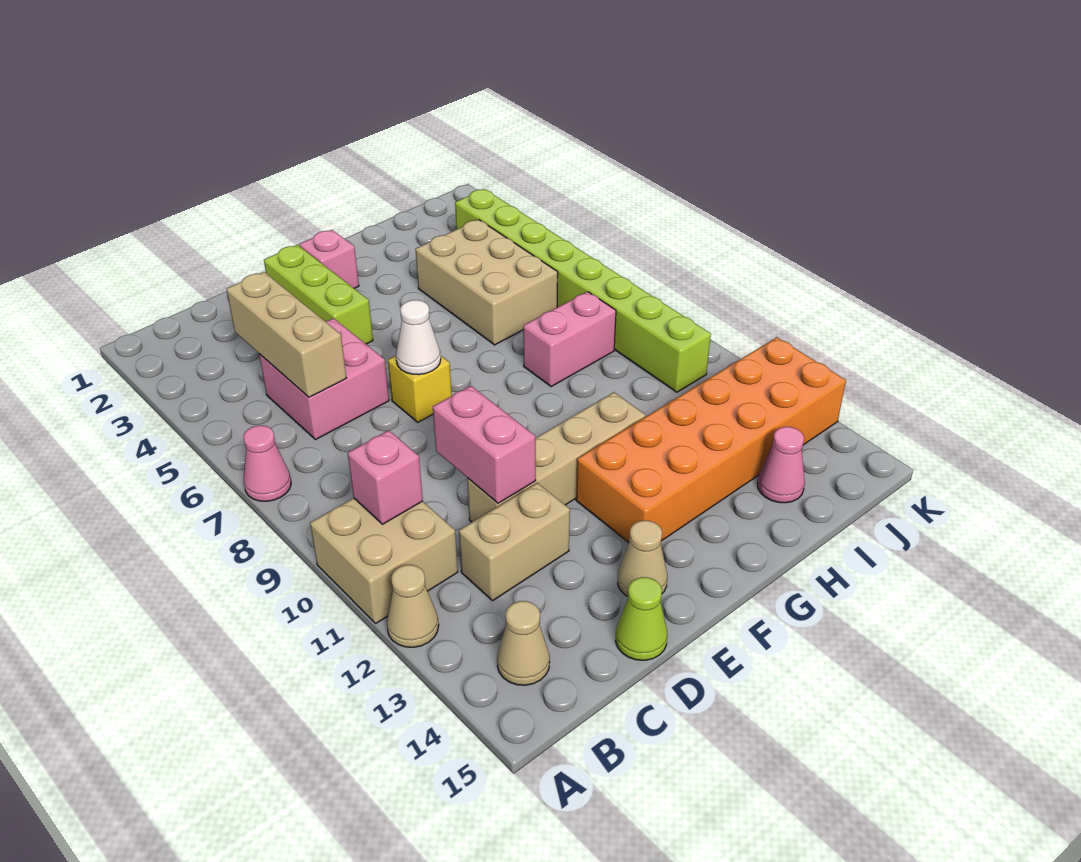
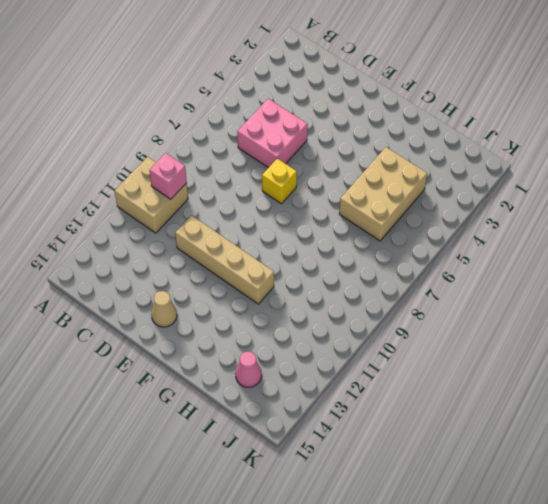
none -> pink cone A7 level 1
none -> tan cone A12 level 1
none -> tan cone B14 level 1

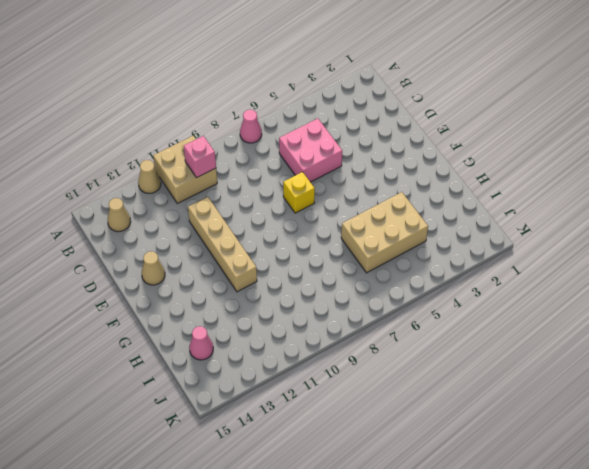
none -> tan brick C12:D12 level 1
none -> lime cone D15 level 1
none -> lime brick E2:E4 level 1

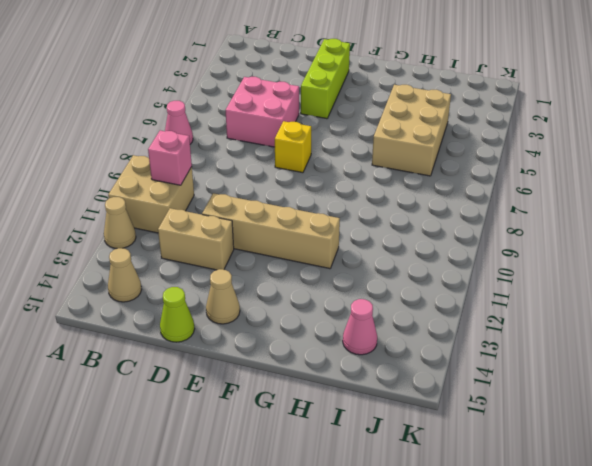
none -> pink brick F2 level 1
none -> orange brick F12:K13 level 1
none -> pink brick H8:I8 level 1

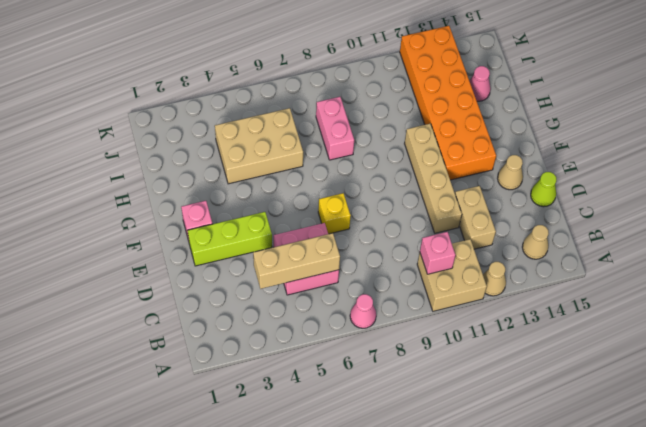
none -> lime brick J3:J10 level 1
none -> pink brick D10:D11 level 2
none -> white cone E7 level 2

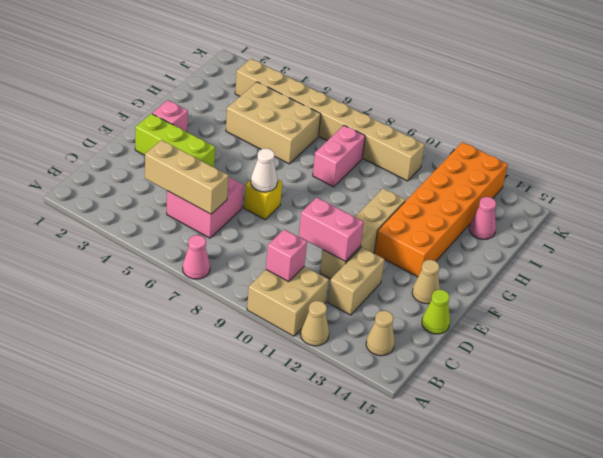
tan brick J3:J10 level 1 -> lime brick J3:J10 level 1

